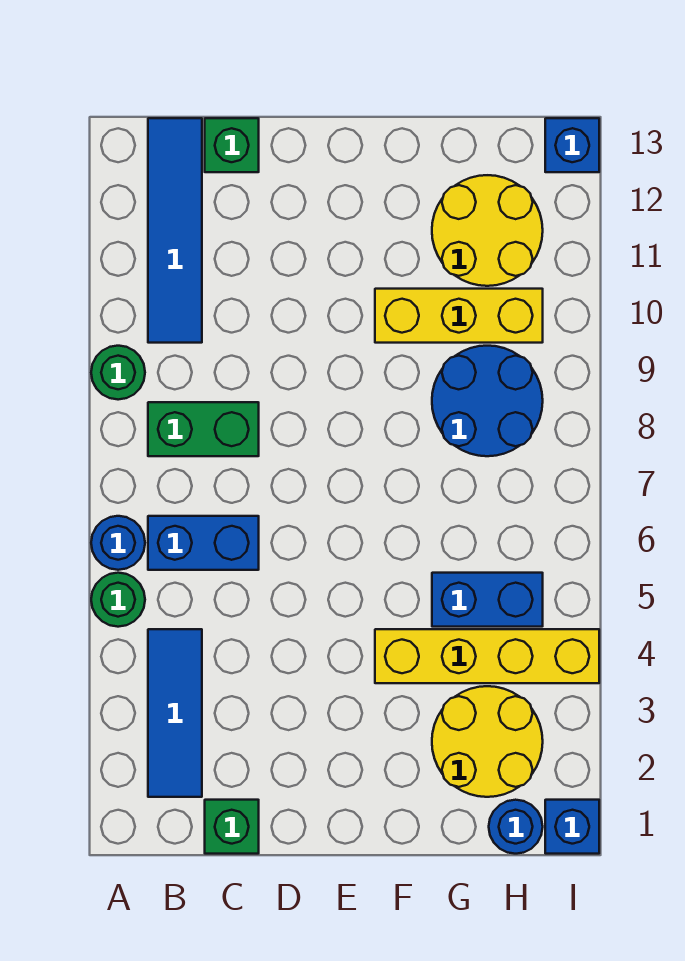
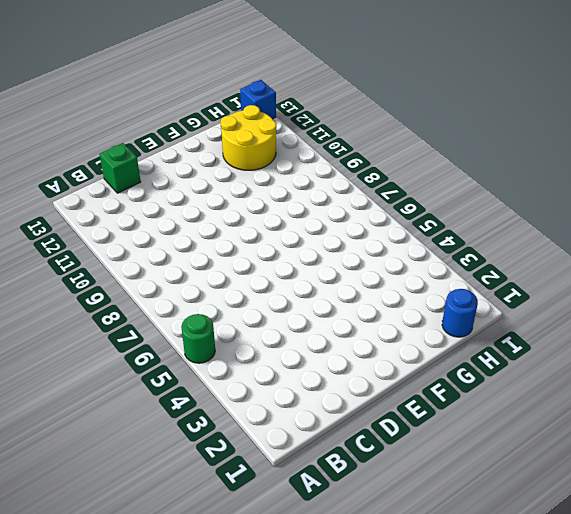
none -> blue round brick A6 level 1
none -> green round brick A9 level 1
none -> blue tile B2:B4 level 1

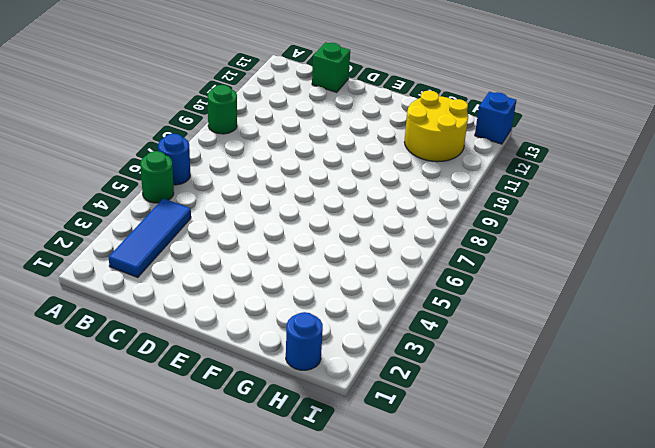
none -> blue brick B6:C6 level 1
none -> green brick B8:C8 level 1
none -> blue tile B10:B13 level 1

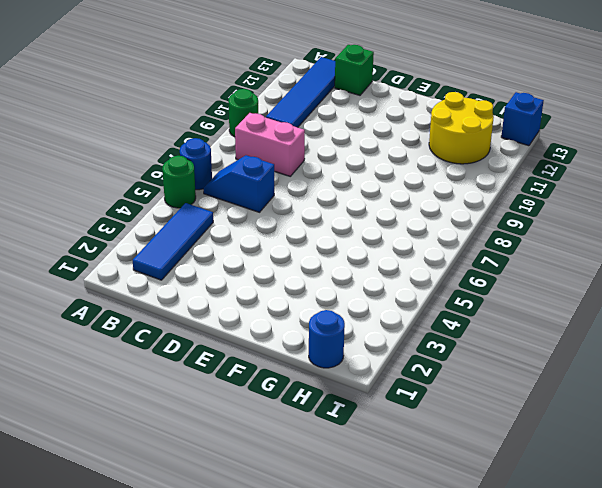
blue slope B6:C6 level 1 top C -> blue brick B6:C6 level 1
pink brick B8:C8 level 1 -> green brick B8:C8 level 1
none -> green brick C1 level 1
none -> yellow brick F4:I4 level 1
none -> yellow brick F10:H10 level 1

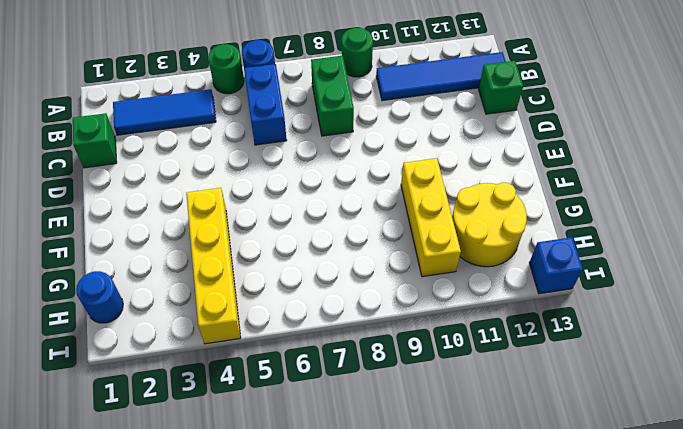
none -> yellow round brick G2:H3 level 1
none -> blue brick G5:H5 level 1
none -> blue round brick G8:H9 level 1

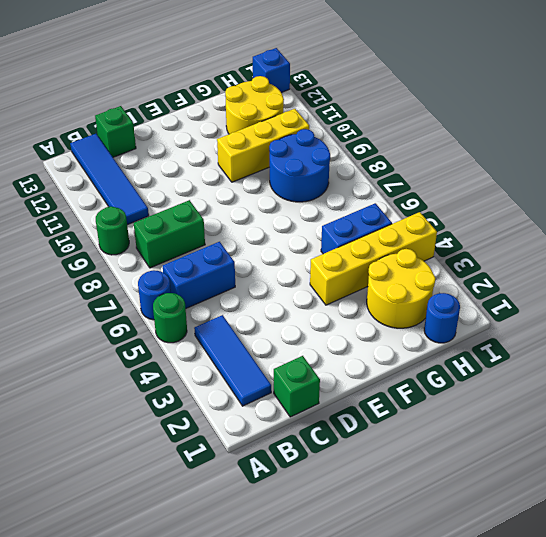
none -> blue brick I1 level 1

